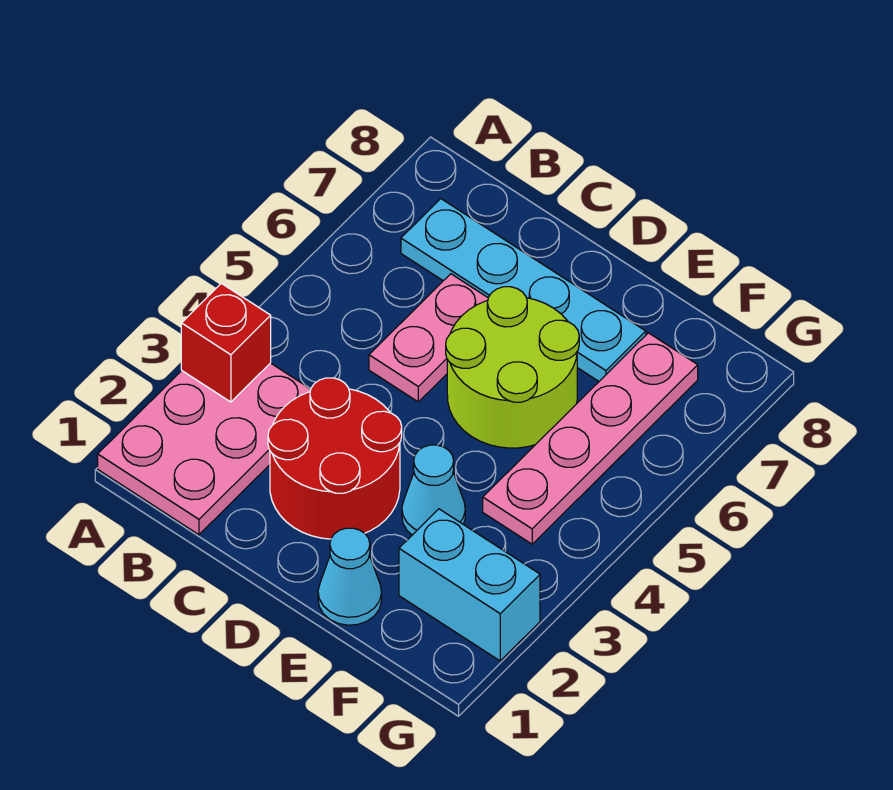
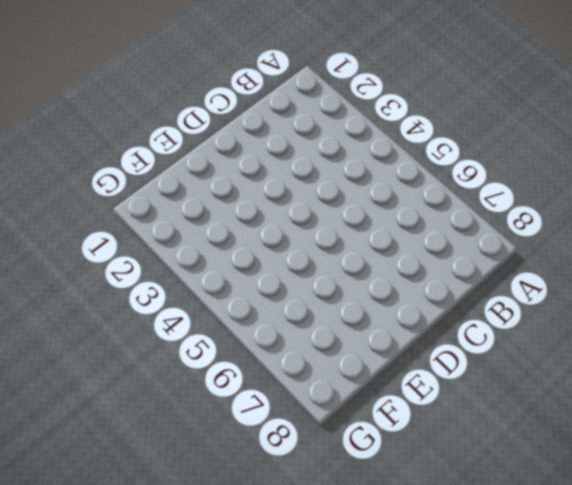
none -> pink plate A1:B3 level 1
none -> cyan plate B7:E7 level 1

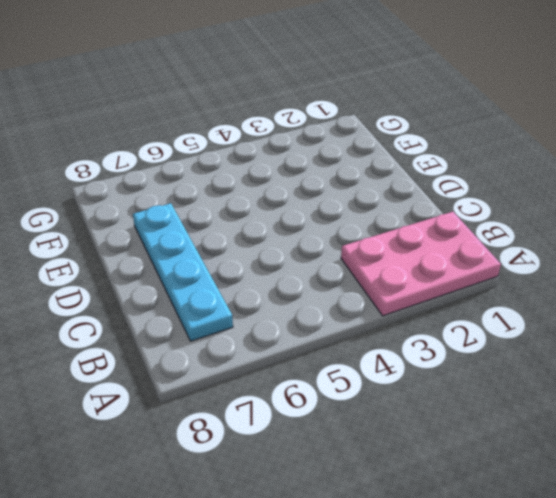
none -> red round brick C2:D3 level 1
none -> pink plate C5:C6 level 1

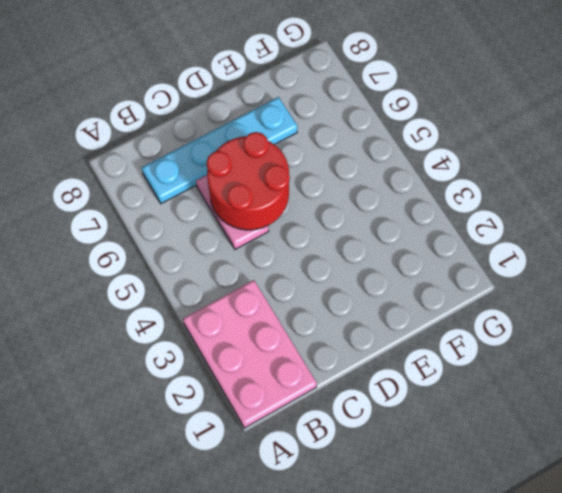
red round brick C5:D6 level 2 -> red round brick C2:D3 level 1
none -> lime round brick D5:E6 level 1
none -> cyan cone E1 level 1

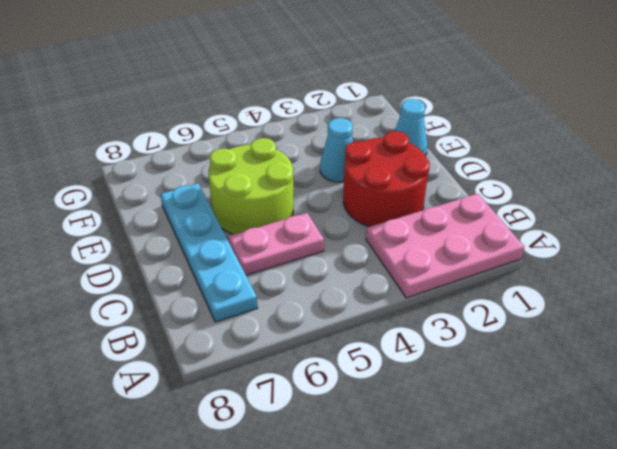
none -> cyan brick F2:G2 level 1
none -> pink plate F4:F7 level 1

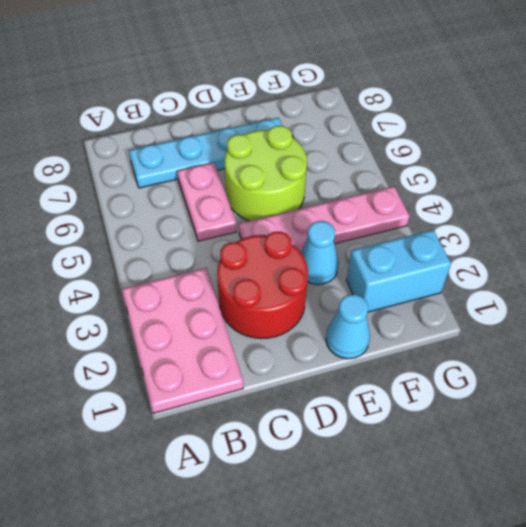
pink plate D4:G4 level 1 -> pink plate F4:F7 level 1
none -> red brick A3 level 2

